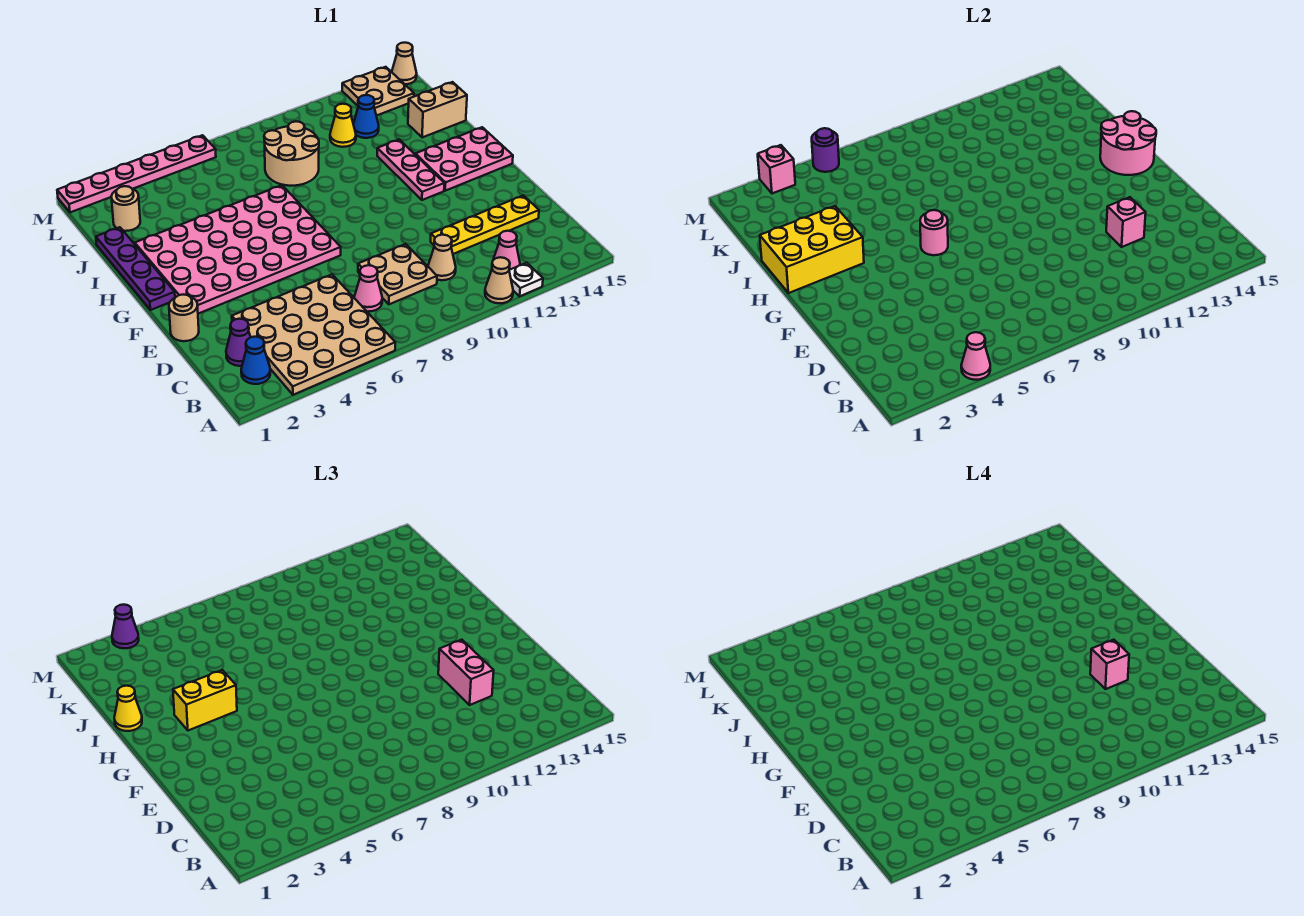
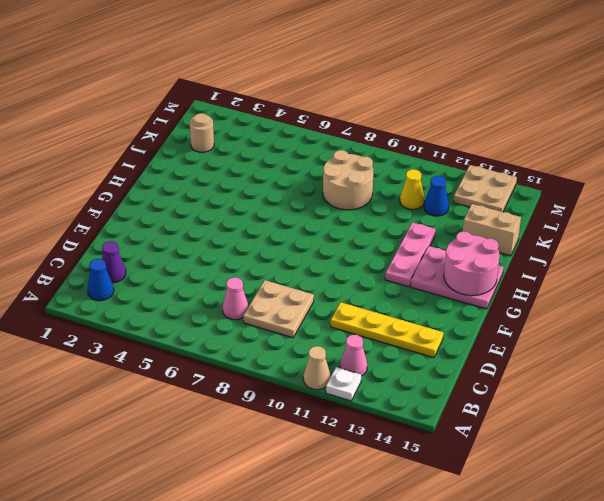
none -> tan plate A3:D6 level 1
none -> tan cone C10 level 1
none -> tan round brick E1 level 1
none -> pink plate F2:I7 level 1

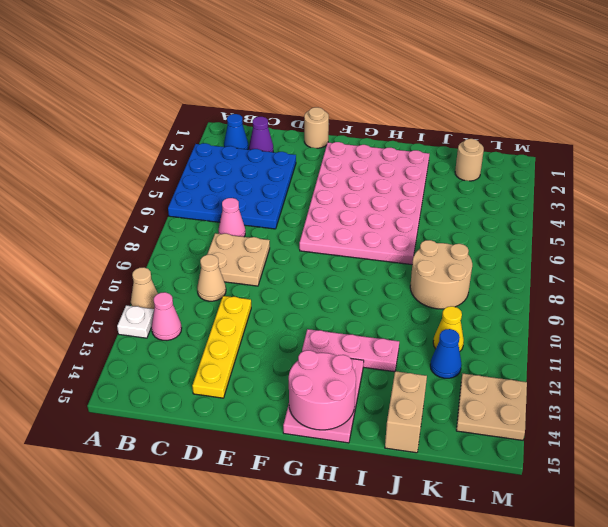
blue plate A3:D6 level 1 -> tan plate A3:D6 level 1
none -> purple plate G1:J1 level 1
none -> pink plate M1:M6 level 1
none -> tan cone M15 level 1
none -> pink cone A4 level 2

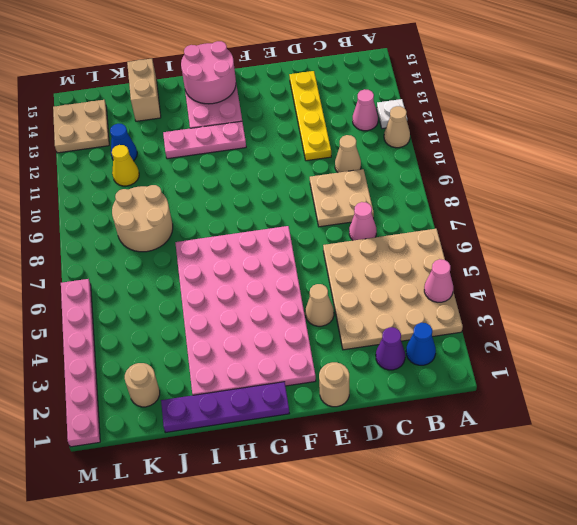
tan cone E4 level 1 -> tan cone M15 level 1
none -> pink brick D12 level 2
none -> pink round brick G6 level 2
none -> yellow brick H1:I3 level 2
none -> pink brick M3 level 2

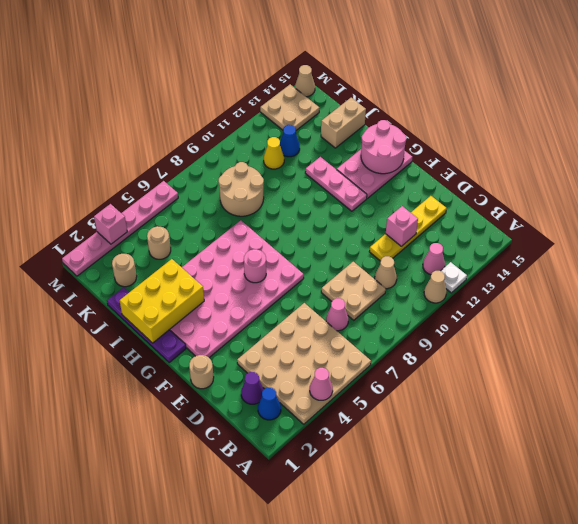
tan round brick K4 level 1 -> none
none -> purple round brick M5 level 2
none -> pink brick D12:E12 level 3
none -> yellow brick H3:H4 level 3
none -> yellow cone I1 level 3

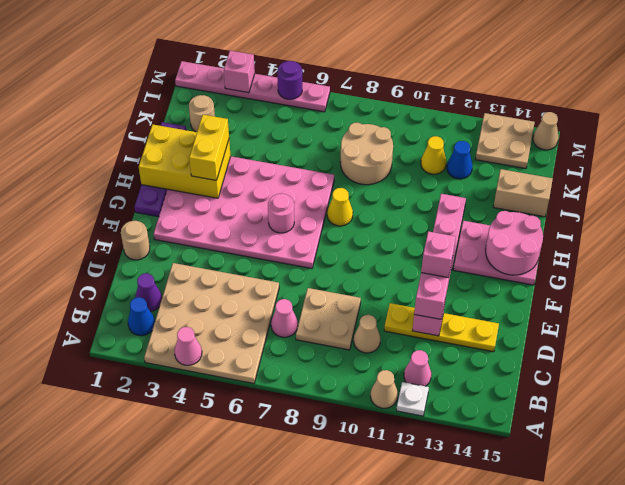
yellow brick H3:I3 level 3 -> yellow brick H3:H4 level 3
yellow cone H8 level 1 -> yellow cone I1 level 3
none -> purple cone M3 level 3

